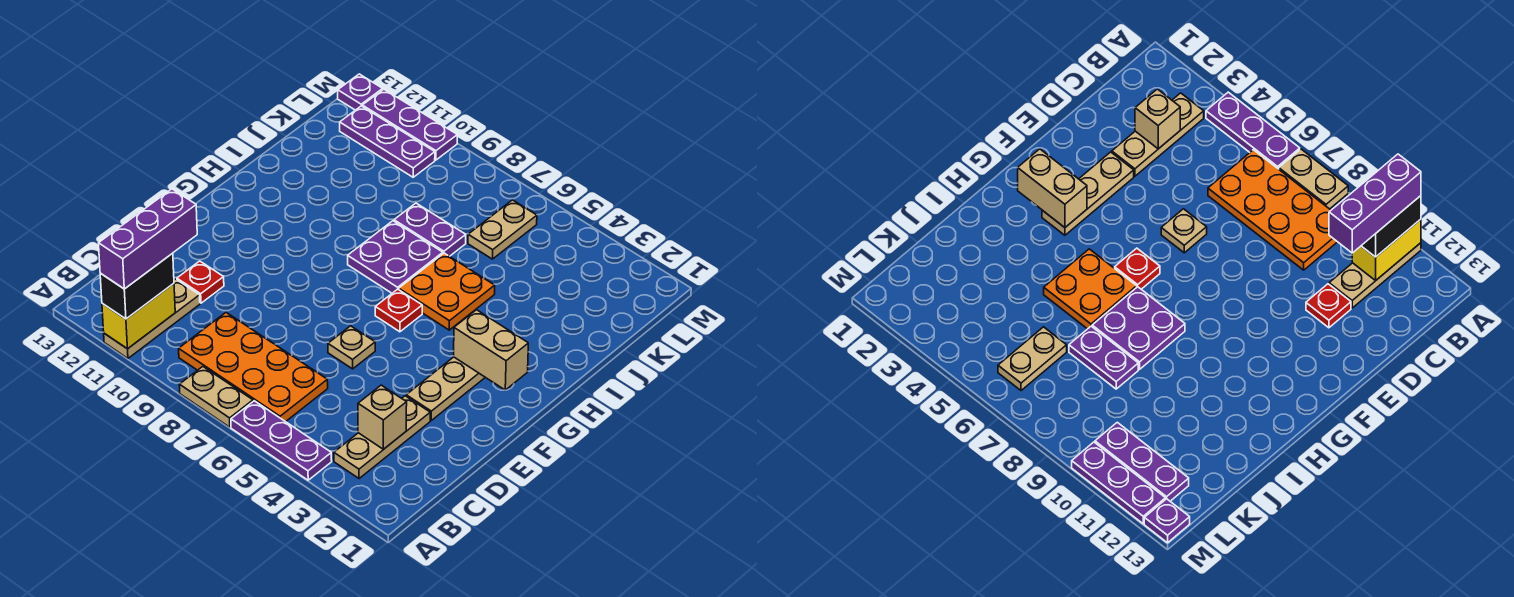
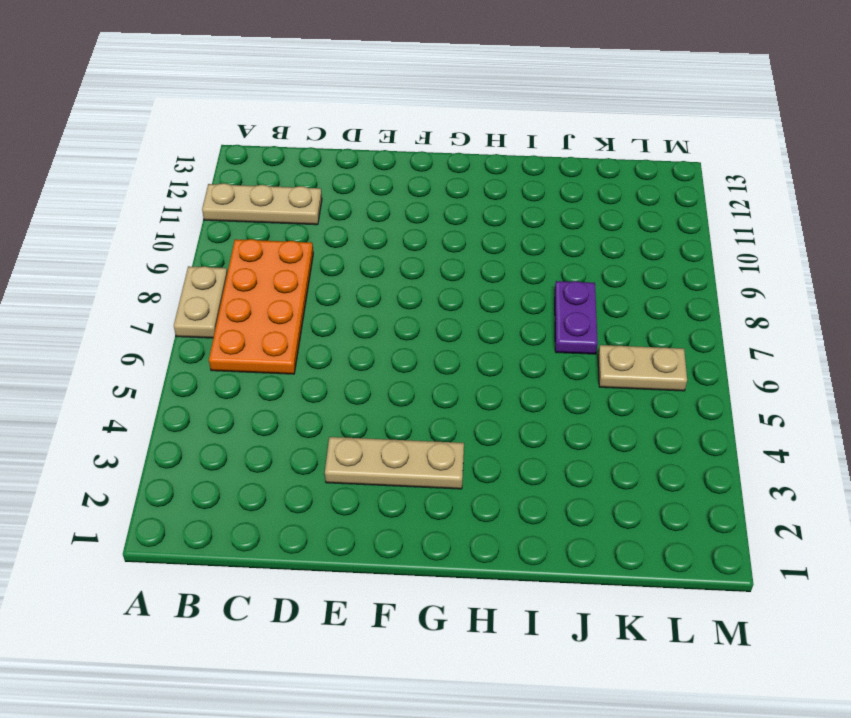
none -> purple plate A4:A6 level 1
none -> tan plate B3:D3 level 1
none -> red plate D11 level 1

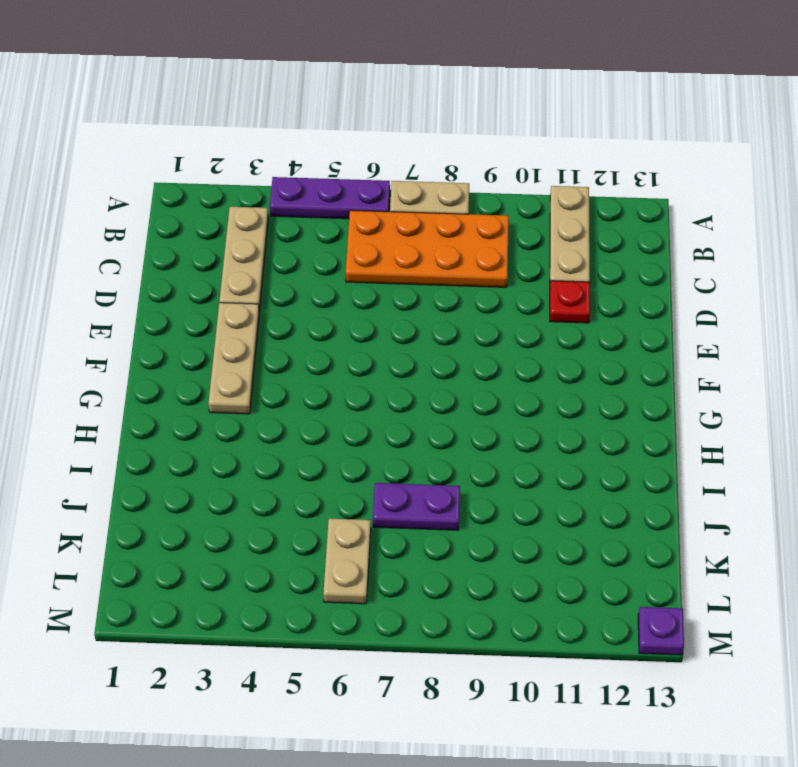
none -> tan plate E6 level 1
none -> red plate G6 level 1
none -> orange plate H5:I6 level 1

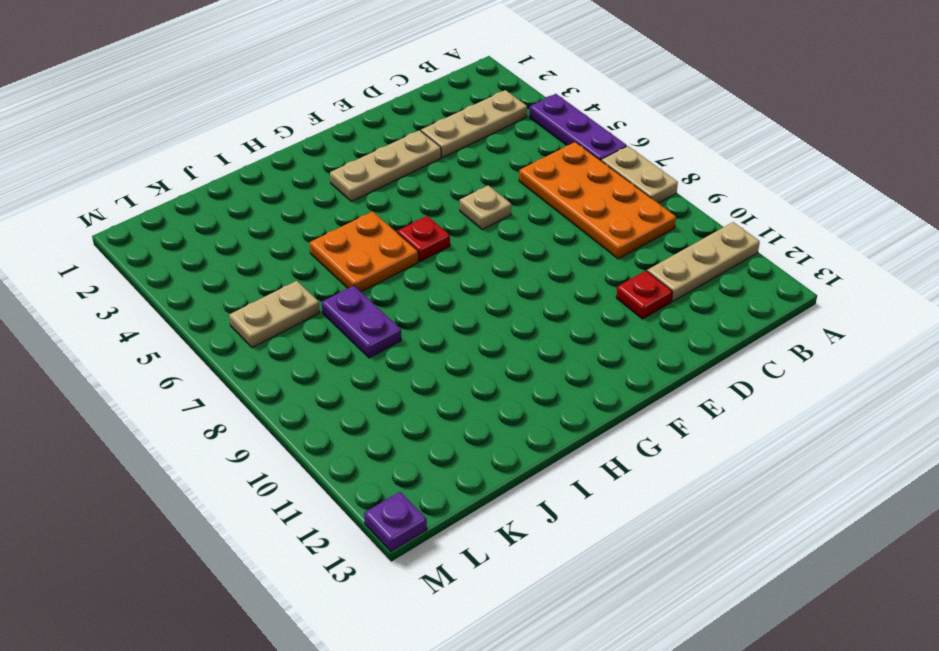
none -> purple plate H7:I8 level 1
none -> purple plate L10:L12 level 1
none -> purple plate M10:M12 level 1

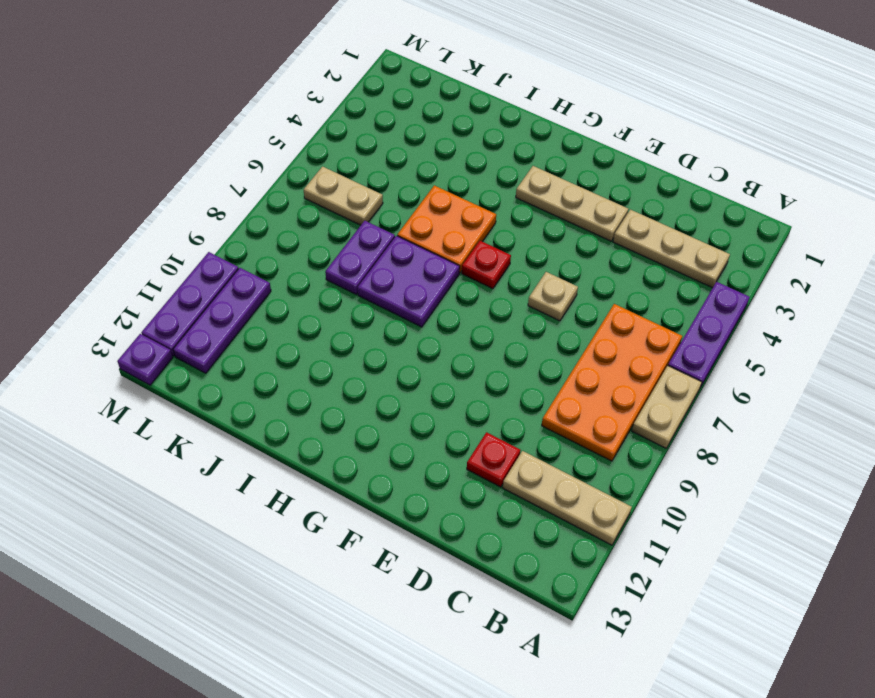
none -> yellow brick A11:B11 level 2
none -> tan brick C3 level 2
none -> tan brick G2:G3 level 2

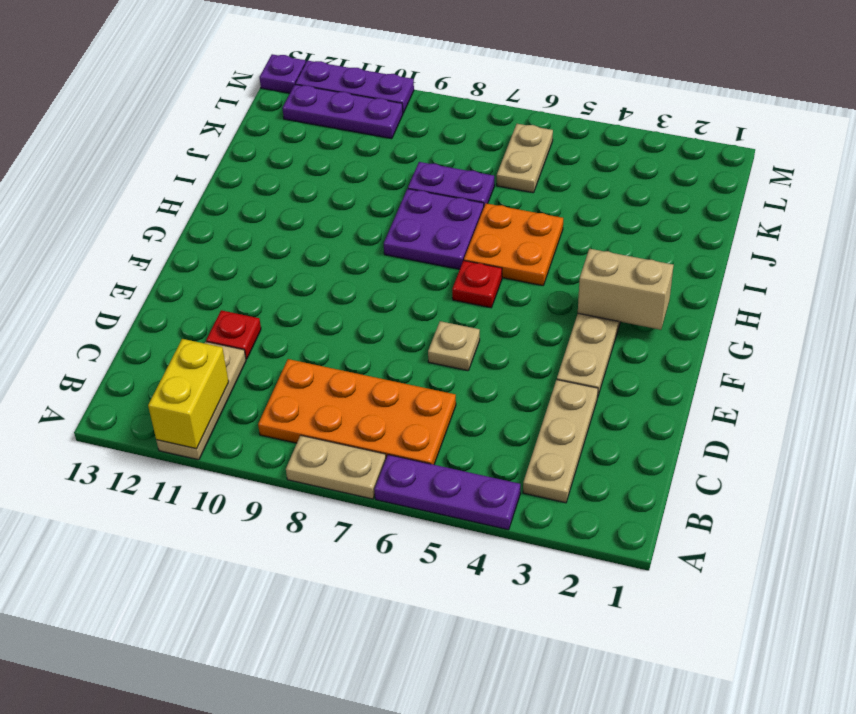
none -> tan brick C3 level 2
none -> black brick A11:B11 level 3
none -> purple brick A11:C11 level 4

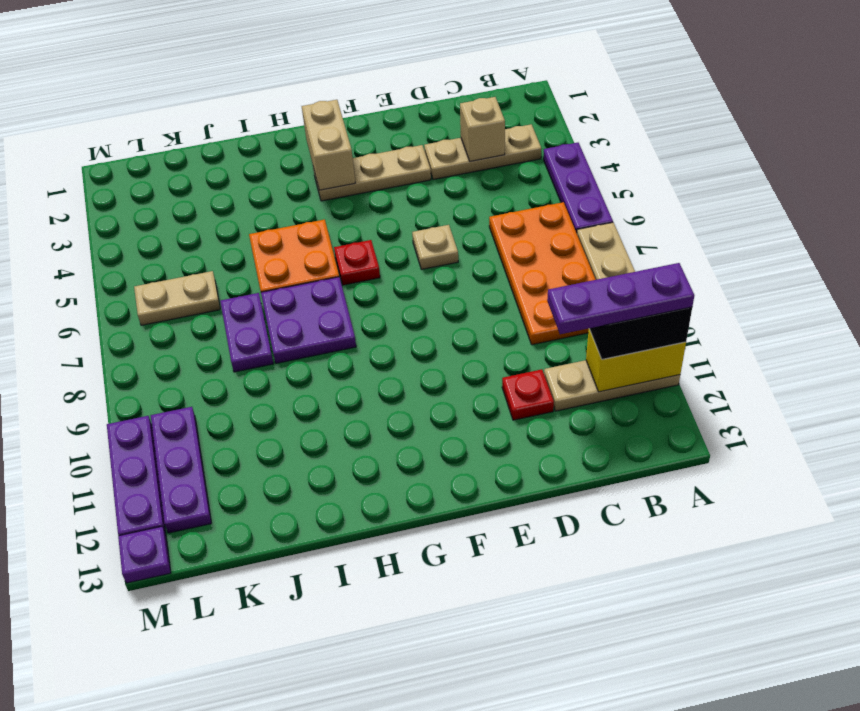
purple plate A11:C11 level 4 -> purple brick A11:C11 level 4

